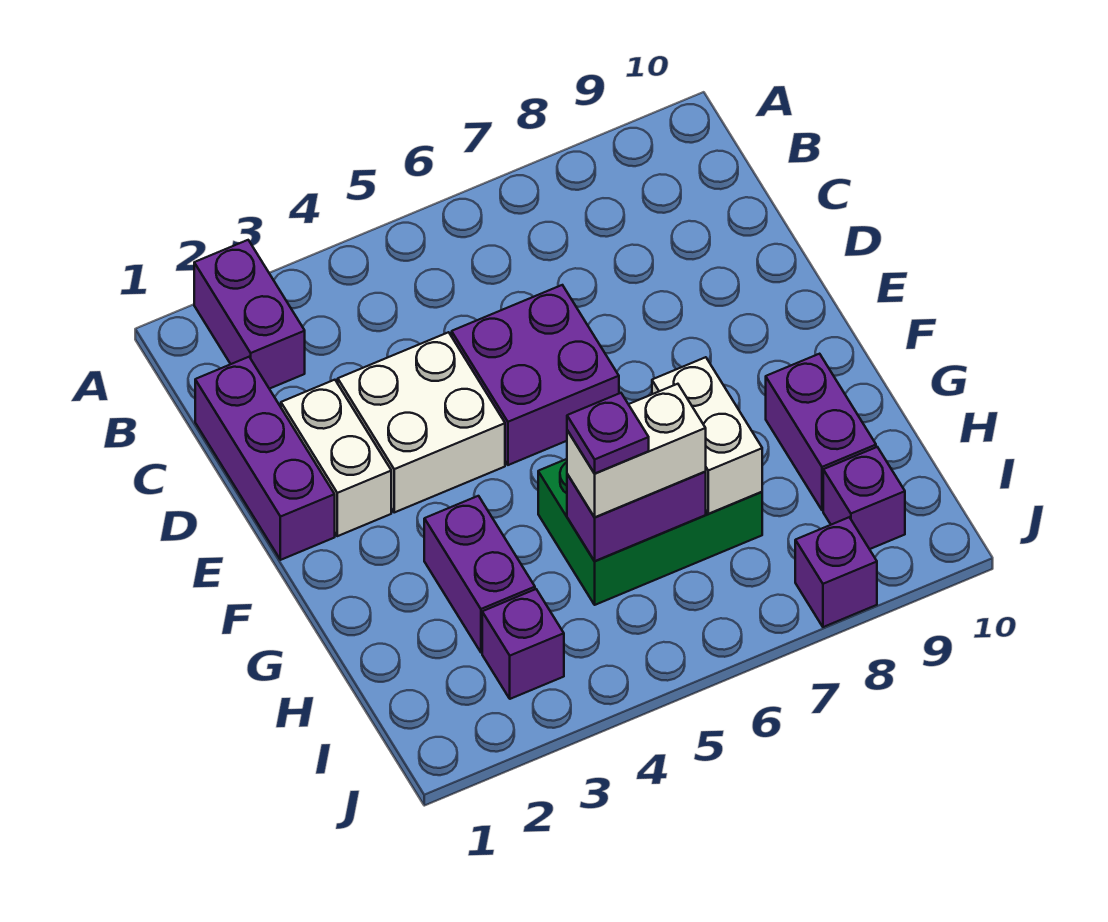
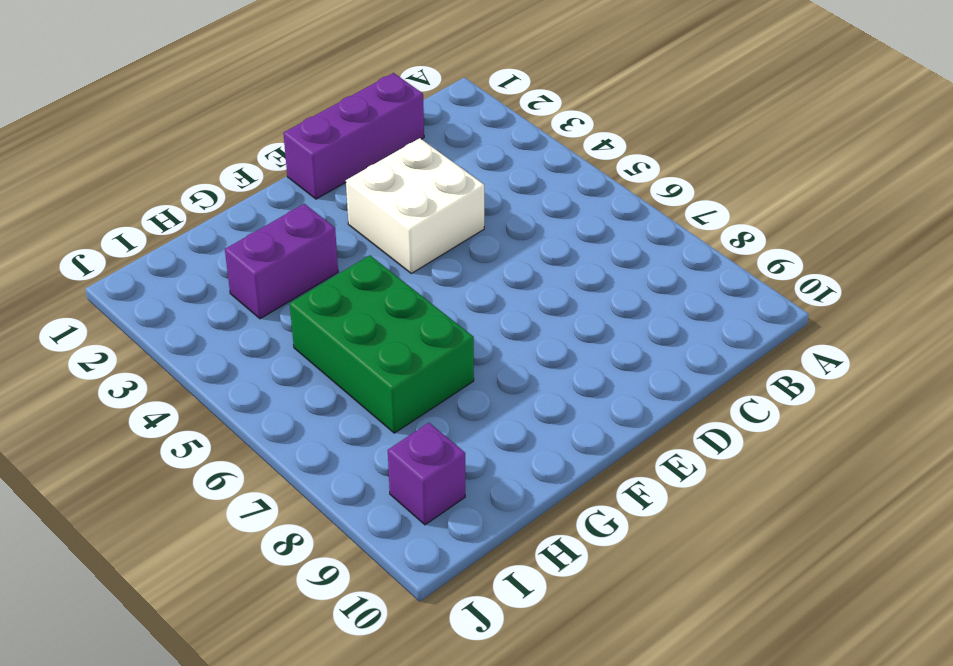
none -> purple brick A2:B2 level 1
none -> white brick D2:E2 level 1
none -> purple brick D5:E6 level 1

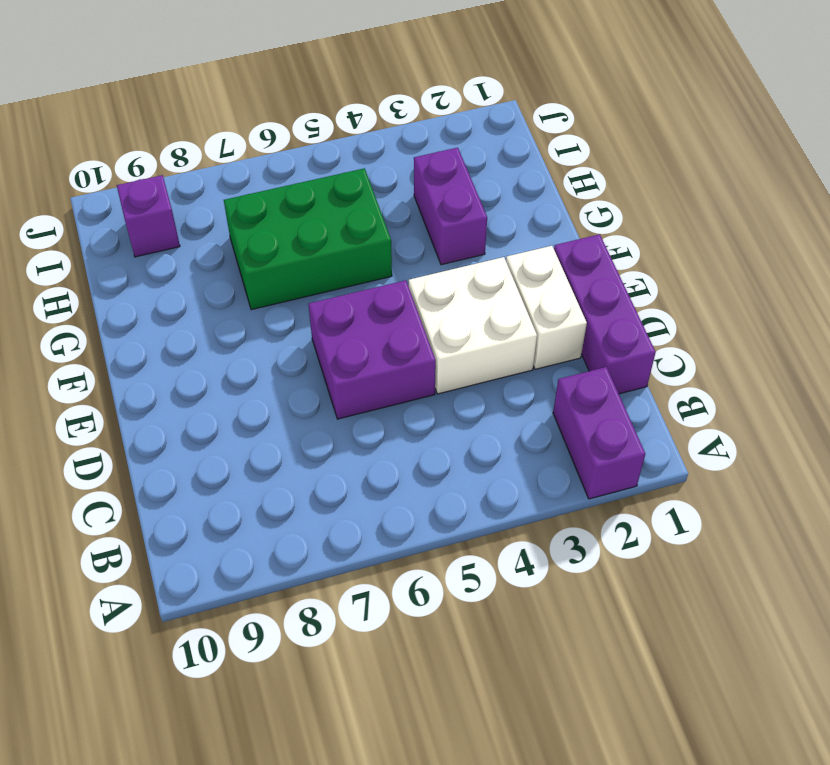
none -> purple brick G9:H9 level 1
none -> purple brick I3 level 1
none -> purple brick J8 level 1

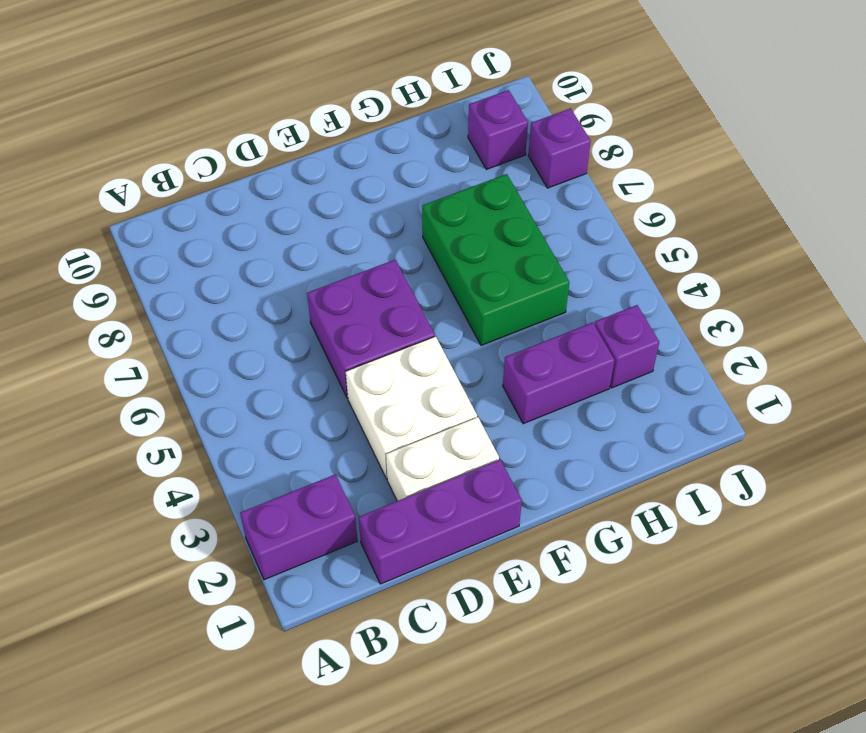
none -> purple brick G9:H9 level 1
none -> white brick G7:H7 level 2
none -> purple brick H5:H6 level 2

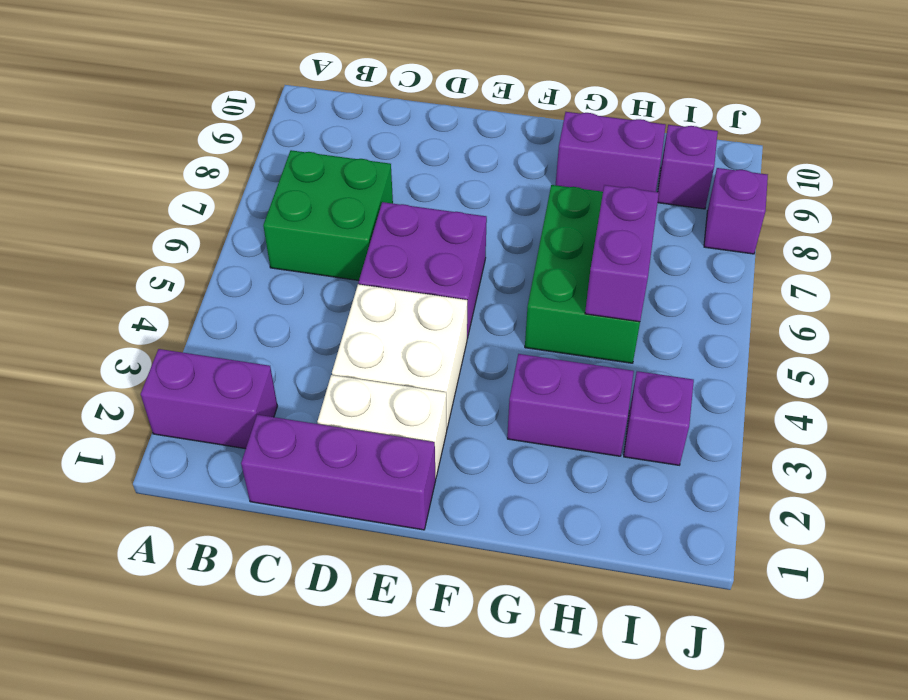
green brick B6:C7 level 1 -> none
none -> white brick G7:H7 level 2
none -> white brick H5:H6 level 3
none -> purple plate H5 level 4

